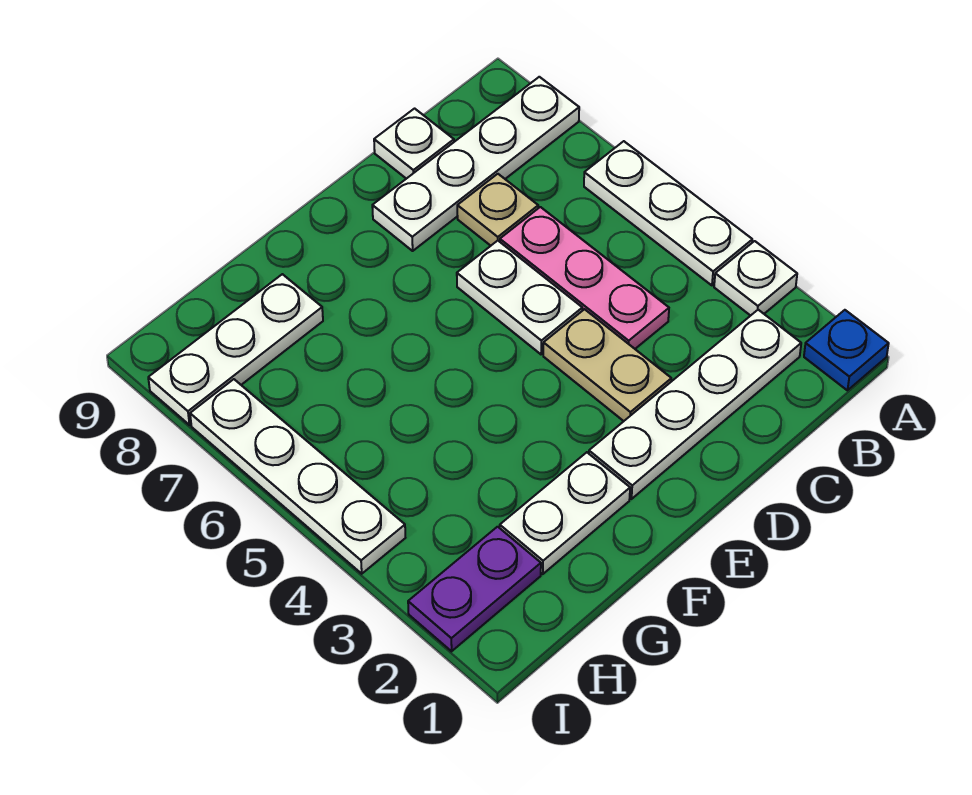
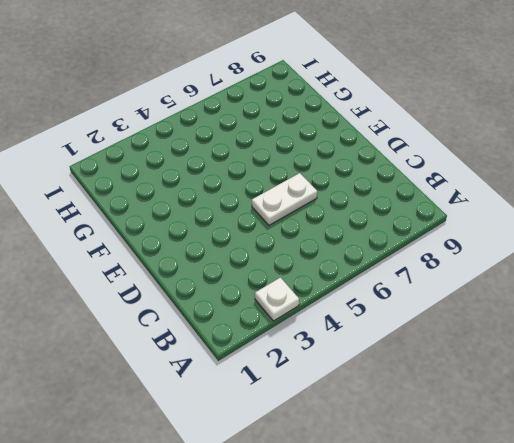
none -> blue plate A1 level 1
none -> white plate A4:A6 level 1
none -> white plate A8:D8 level 1

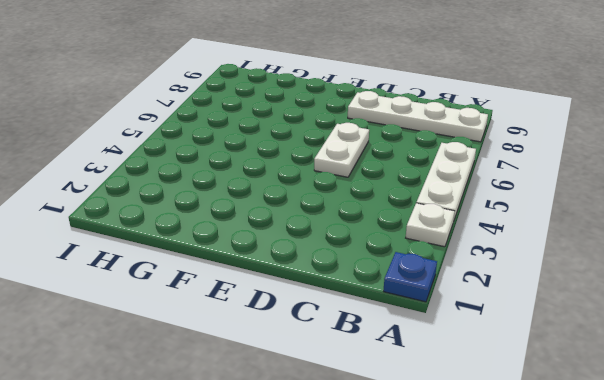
none -> white plate B2:E2 level 1
none -> pink plate C4:C6 level 1
none -> tan plate C7 level 1

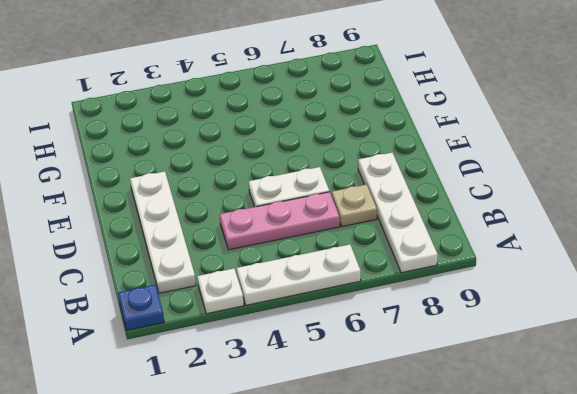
none -> white plate C9 level 1
none -> tan plate D3:D4 level 1
none -> white plate F2:G2 level 1

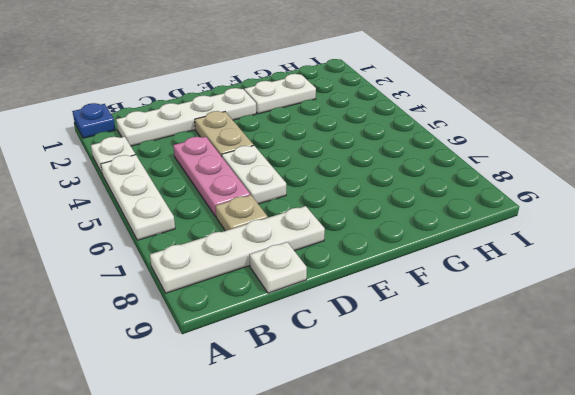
none -> white plate G8:I8 level 1
none -> purple plate H2:I2 level 1
none -> white plate I4:I7 level 1

